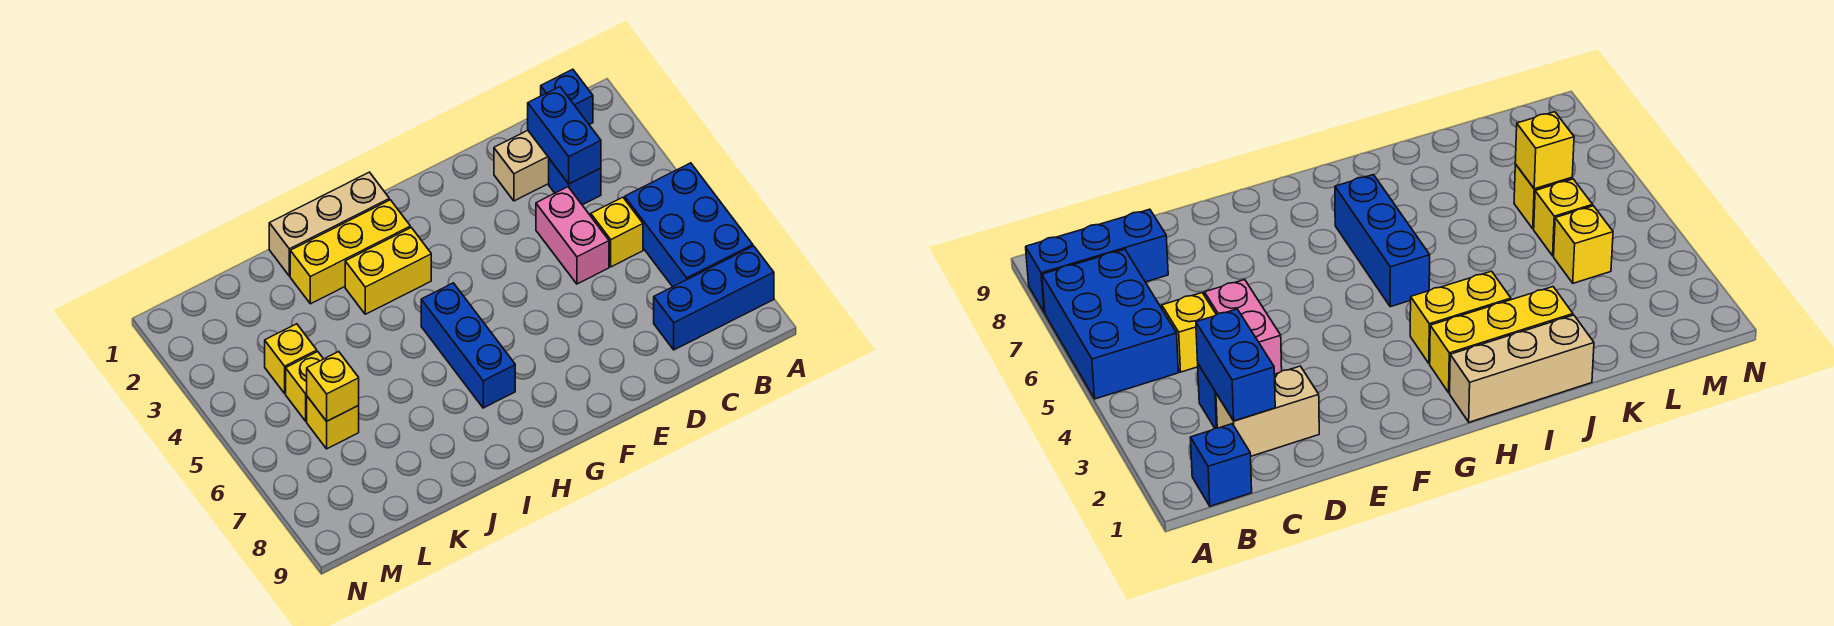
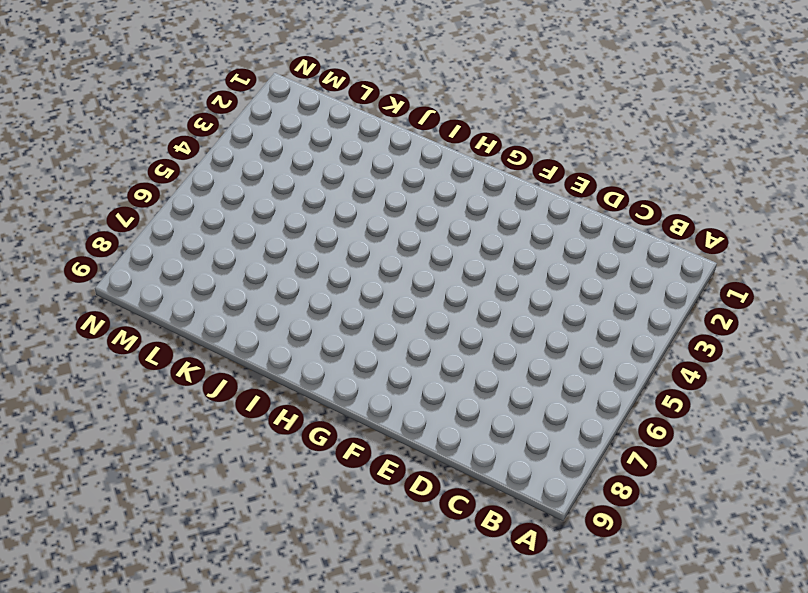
none -> blue brick A5:B7 level 1
none -> blue brick A8:C8 level 1
none -> blue brick B1 level 1

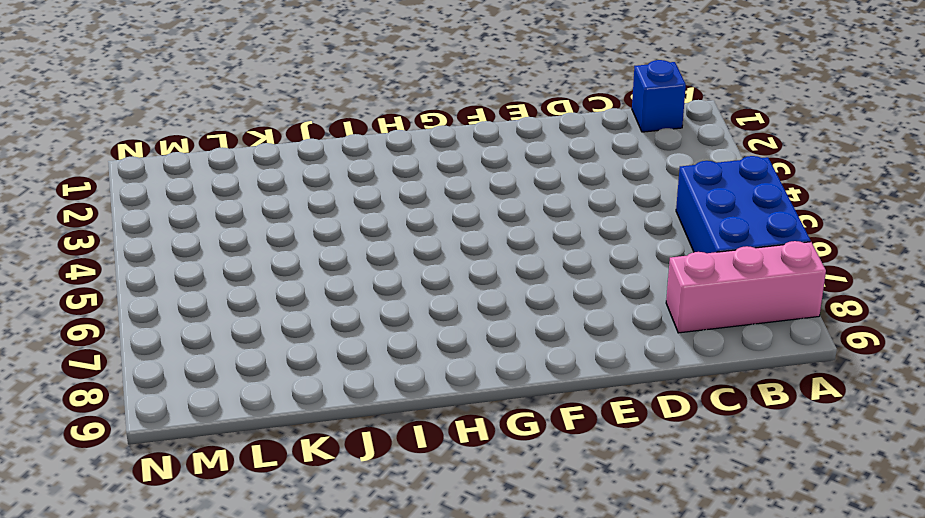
pink brick A8:C8 level 1 -> blue brick A8:C8 level 1
none -> tan brick C2:D2 level 1
none -> blue brick C3 level 1
none -> yellow brick C5 level 1

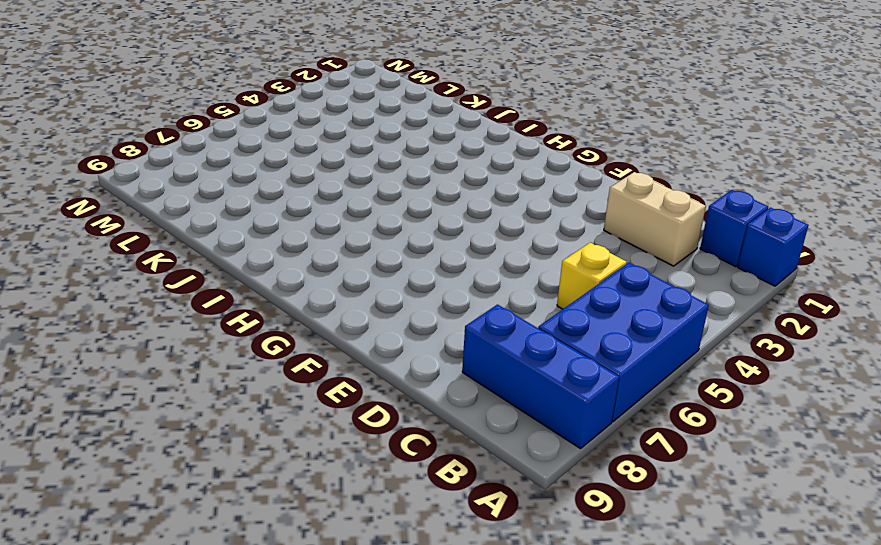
blue brick A1 level 1 -> blue brick C3 level 1
none -> pink brick D4:D5 level 1
none -> tan brick H1:J1 level 1
none -> yellow brick H2:J2 level 1

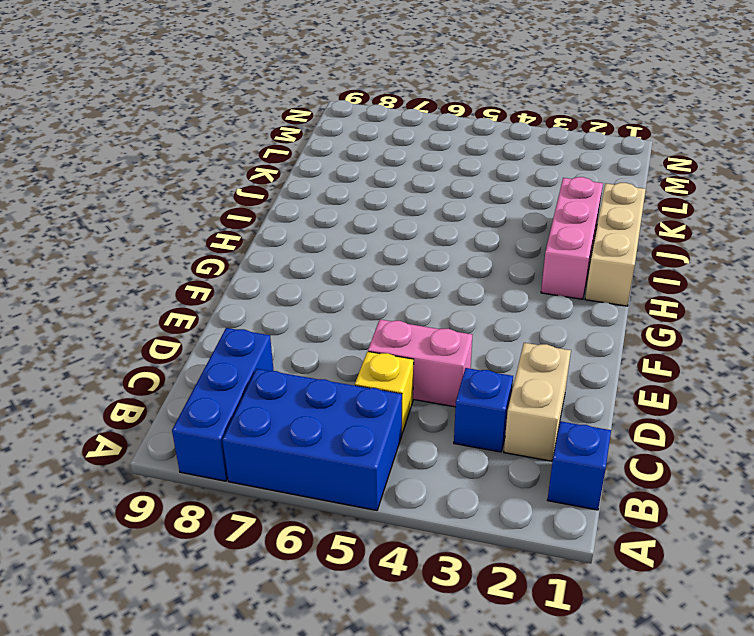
pink brick H2:J2 level 1 -> yellow brick H2:J2 level 1
none -> yellow brick H3:I3 level 1
none -> blue brick H5:H7 level 1
none -> yellow brick L4 level 1

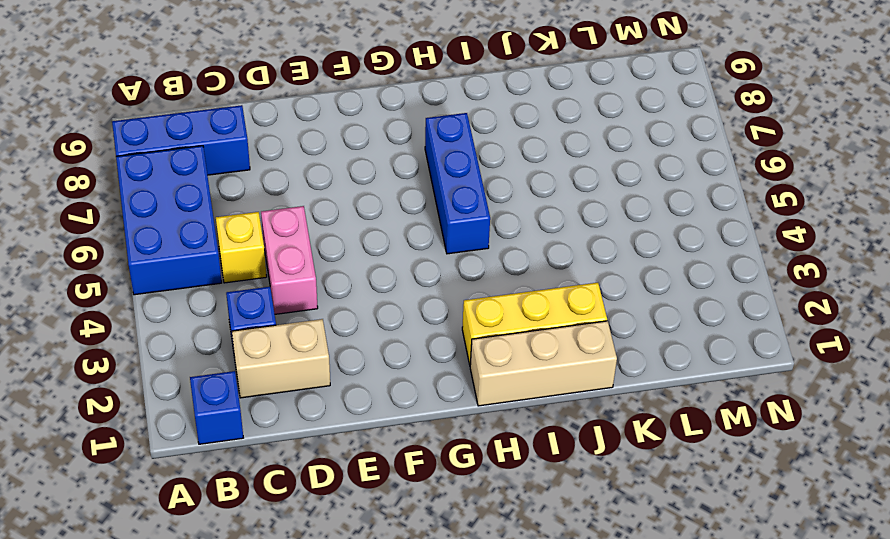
none -> yellow brick H3:I3 level 1
none -> yellow brick L4 level 1
none -> yellow brick L5 level 1

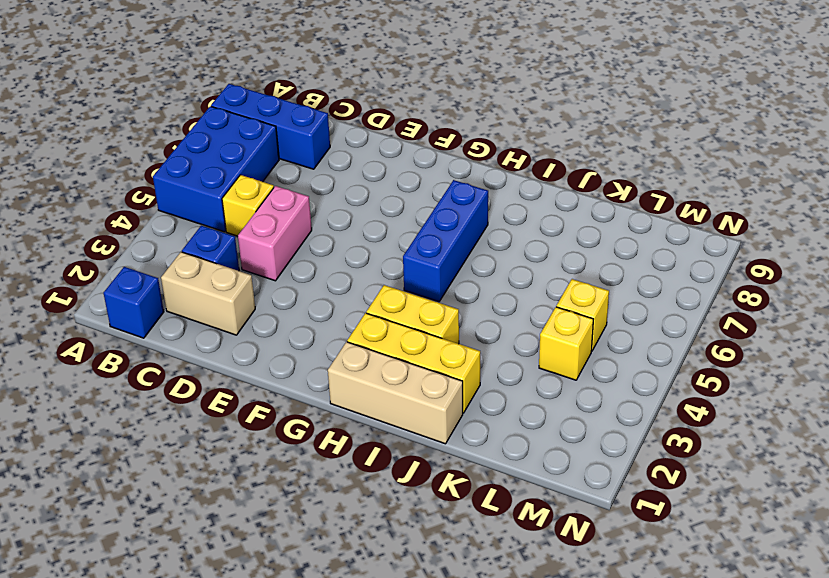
none -> yellow brick L6 level 1
none -> blue brick C2:C3 level 2
none -> yellow brick L6 level 2

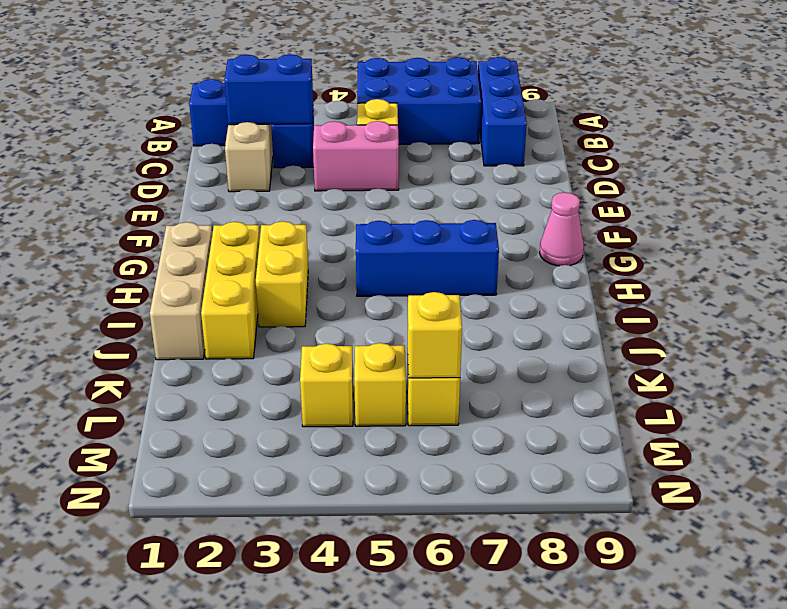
pink cone G9 level 1 -> none

